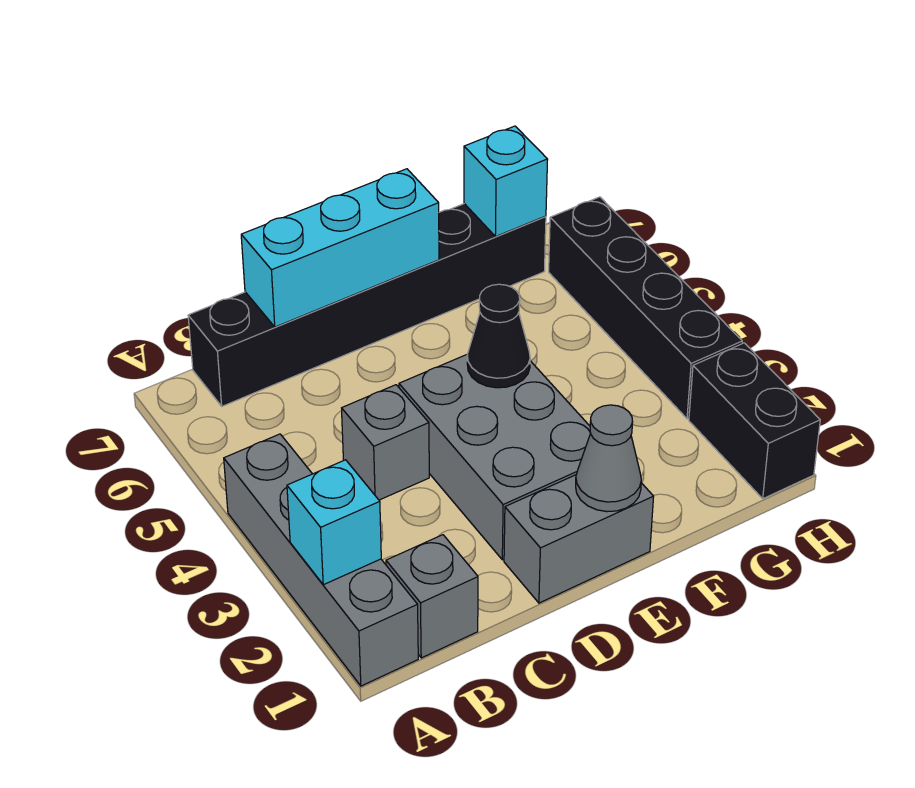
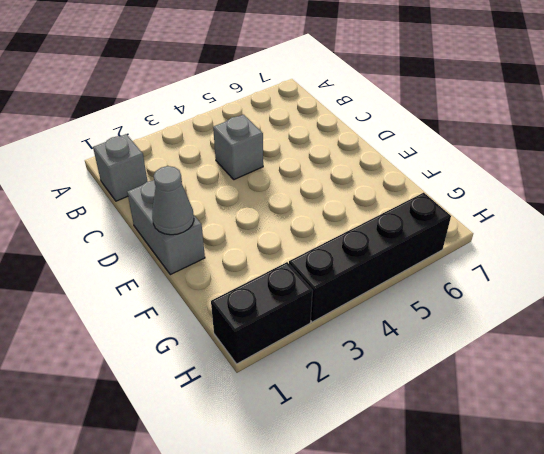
none -> grey brick A1:A4 level 1
none -> black brick B7:G7 level 1
none -> grey brick D2:E4 level 1

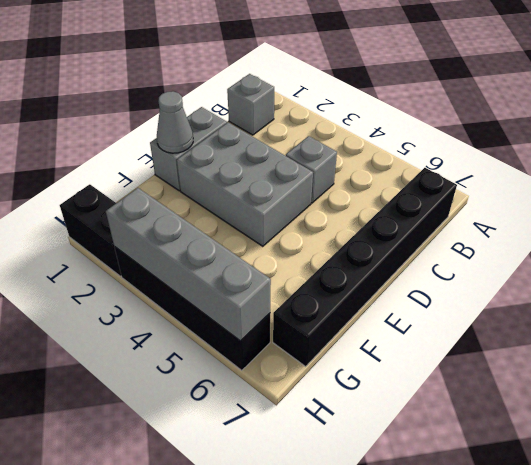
grey brick H3:H6 level 2 -> grey brick A1:A4 level 1
none -> cyan brick A2 level 2
none -> cyan brick C7:E7 level 2
none -> black cone E4 level 2

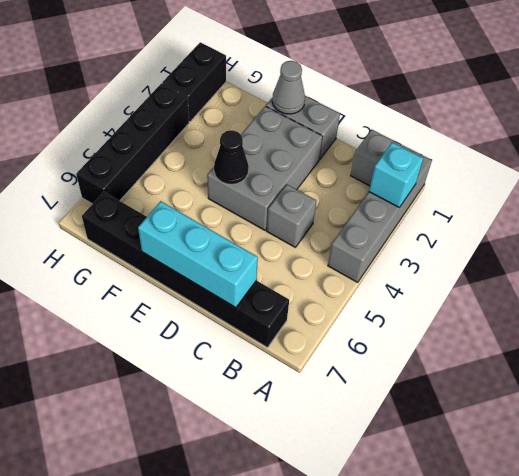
none -> cyan brick G7 level 2

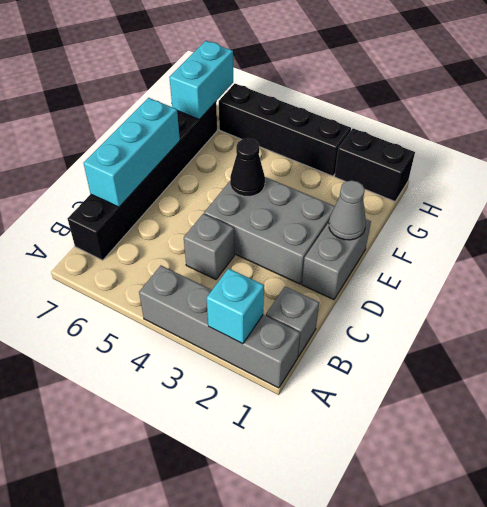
cyan brick G7:H7 level 2 -> cyan brick G7 level 2

